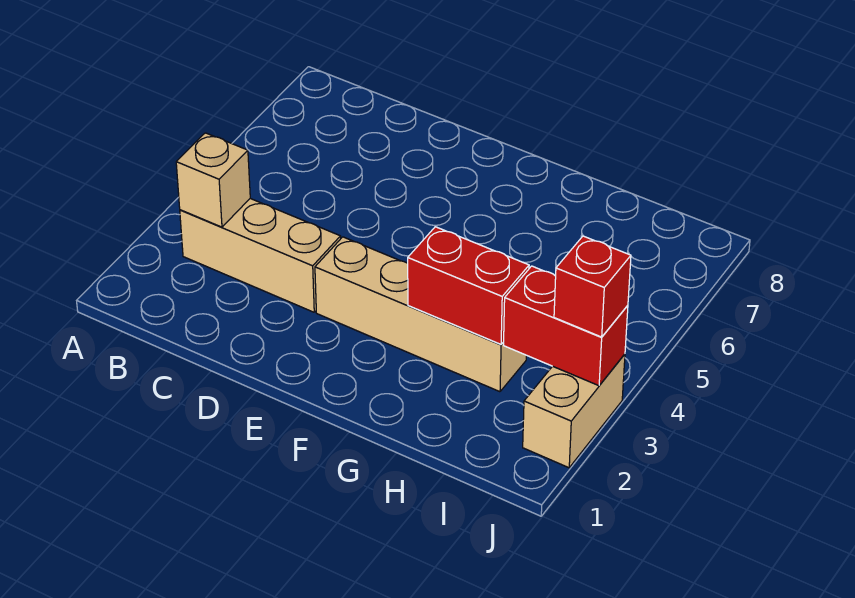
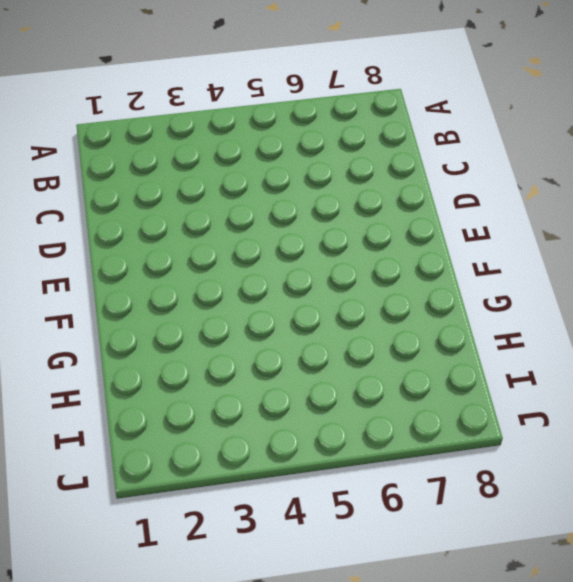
none -> tan brick B3:D3 level 1
none -> tan brick E3:H3 level 1

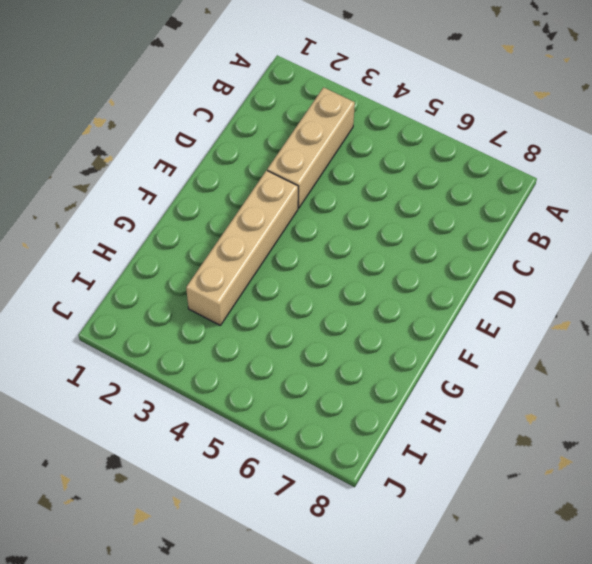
none -> tan brick J2:J3 level 1
none -> tan brick B3 level 2

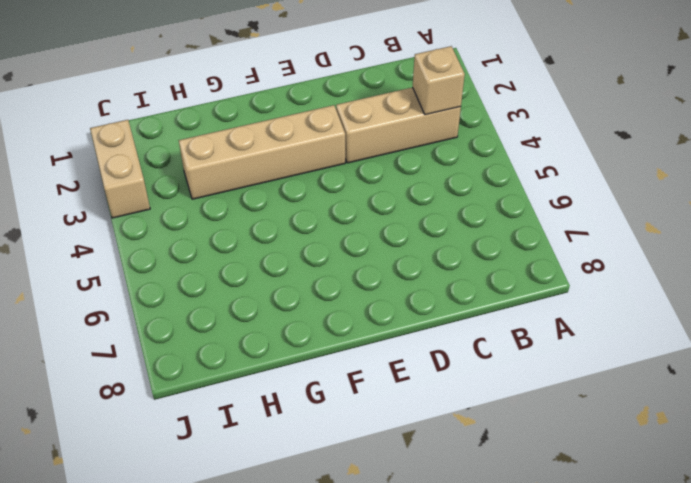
none -> red brick G3:H3 level 2
none -> red brick I3:J3 level 2

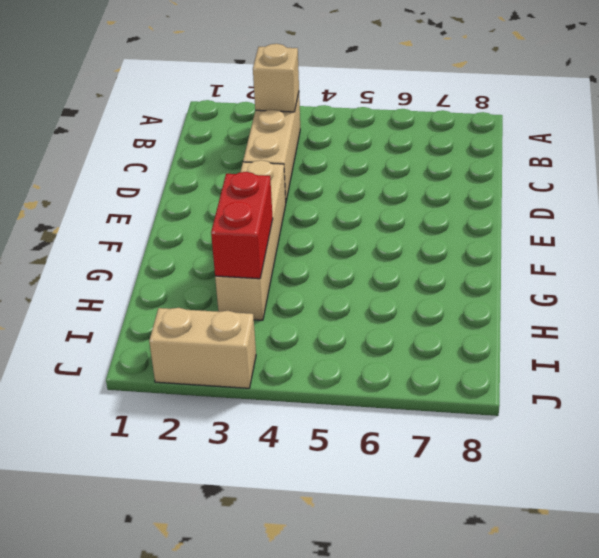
none -> red brick I3:J3 level 2
none -> red brick J3 level 3

